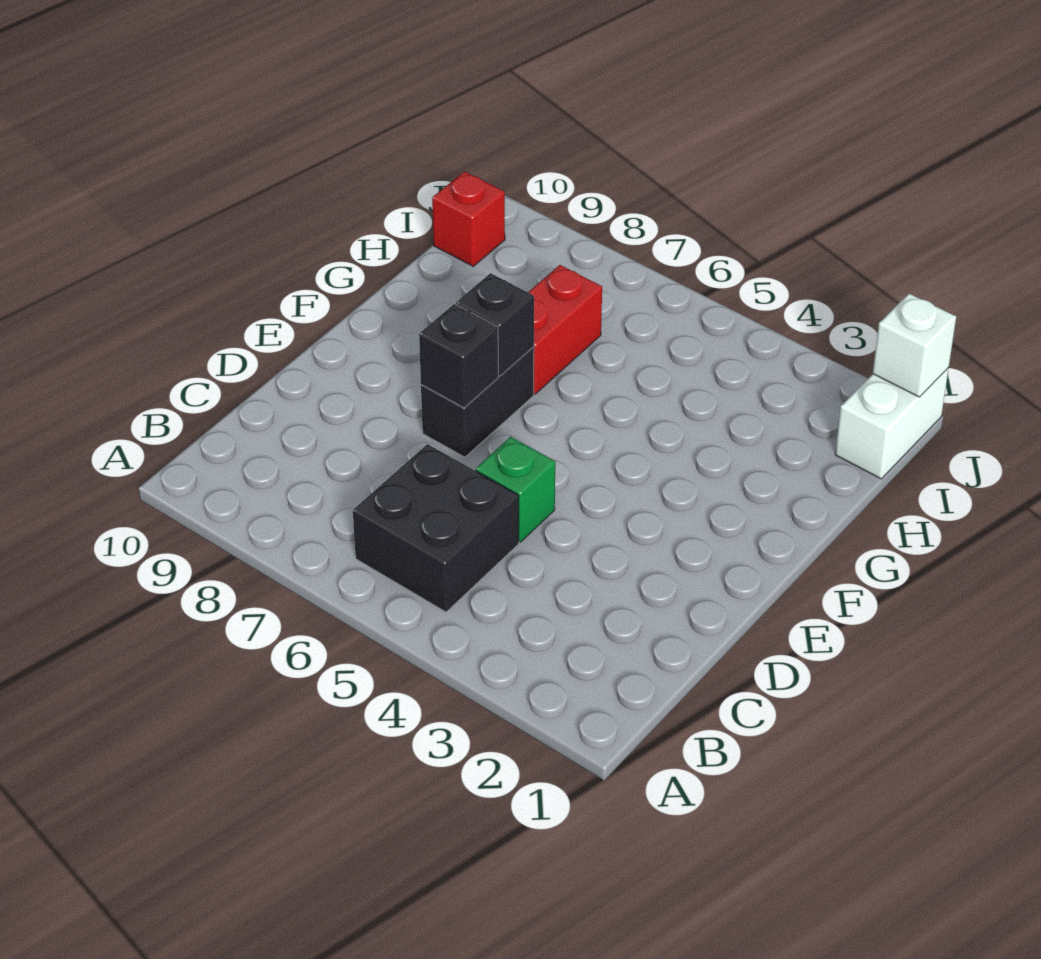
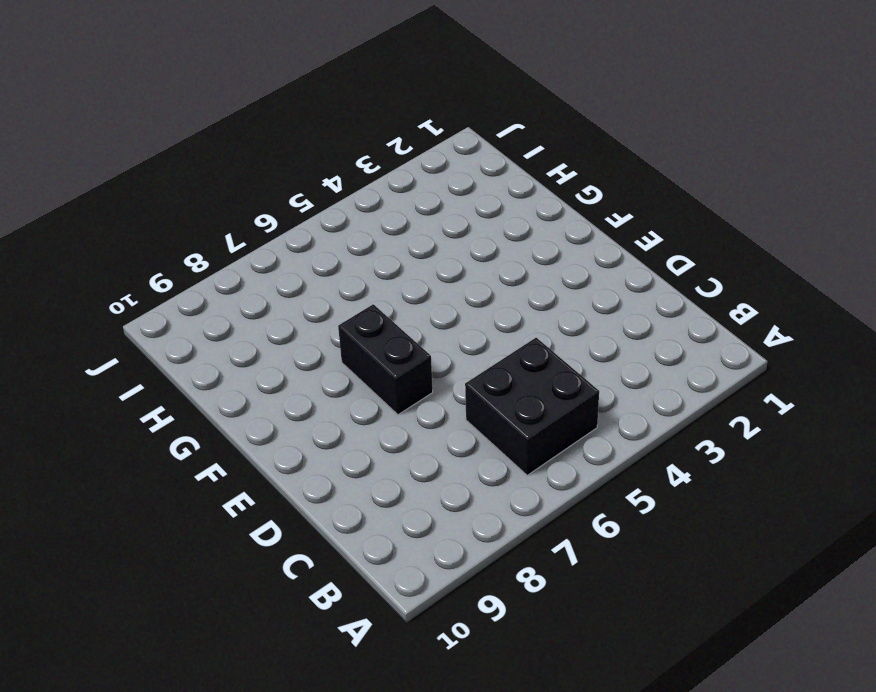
none -> green brick D5 level 1
none -> red brick G7:H7 level 1

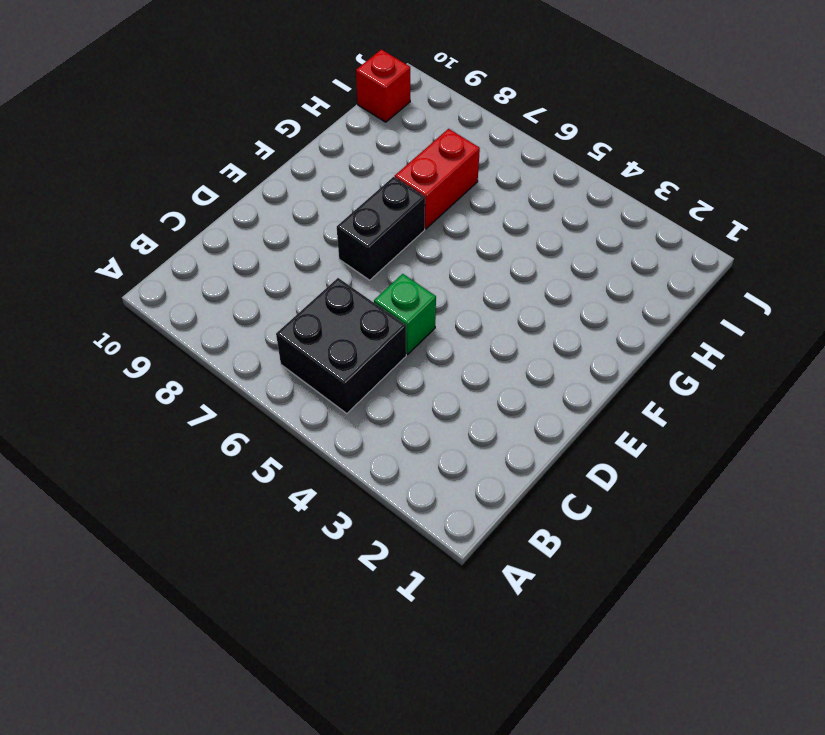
none -> white brick I1:J1 level 1
none -> black brick E7 level 2

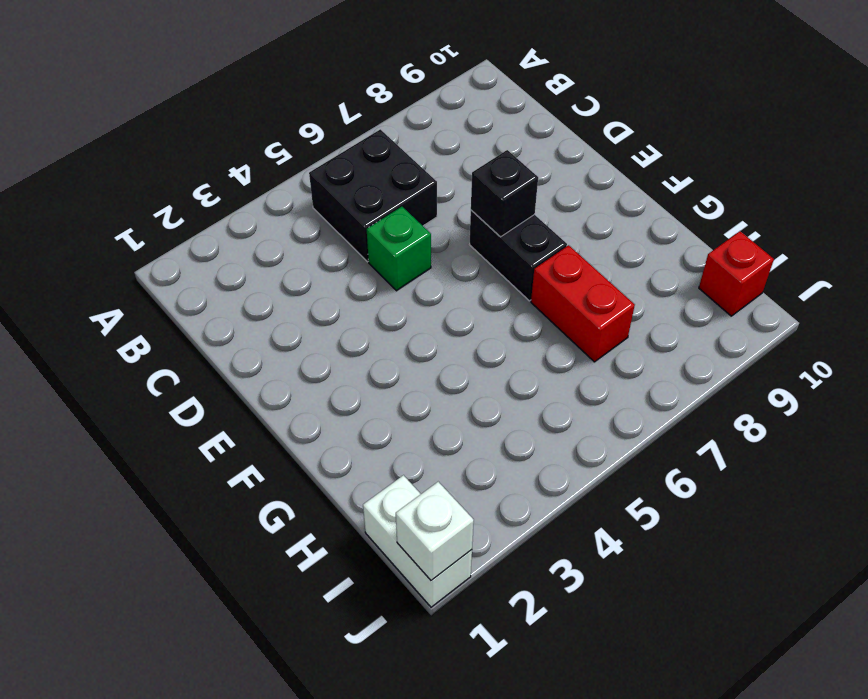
none -> black brick F7 level 2

